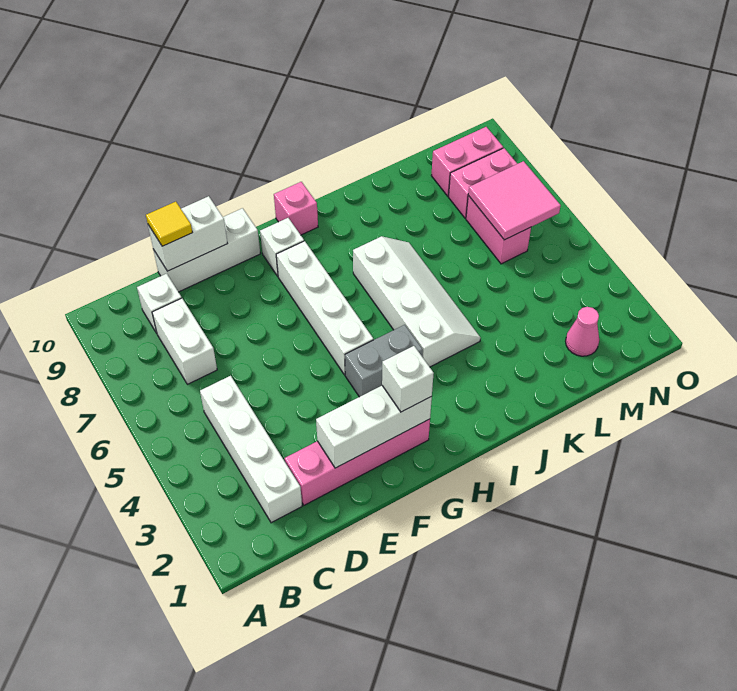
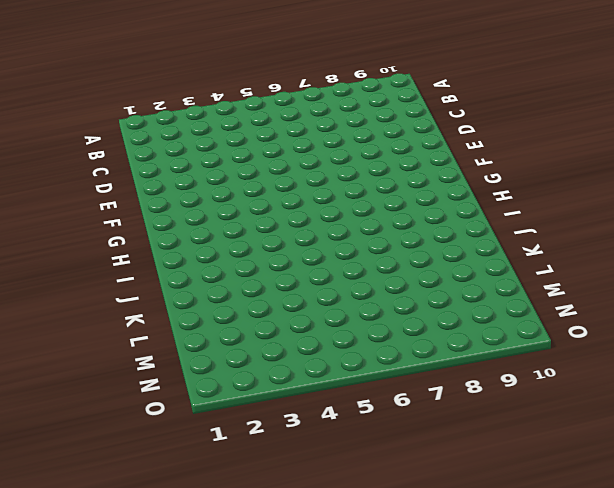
none -> white brick C2:C5 level 1
none -> white brick C7:C8 level 1
none -> white brick C9 level 1

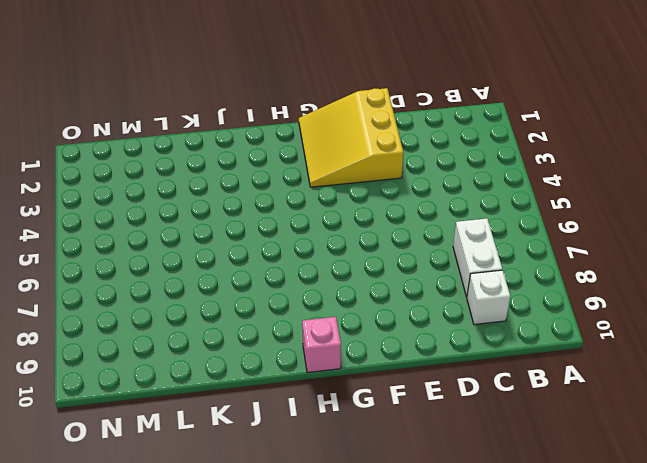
yellow slope E1:G3 level 1 top E -> pink brick D2:G2 level 1
none -> white brick C2:C5 level 1
none -> white brick D10:F10 level 1
none -> grey brick G4:H4 level 1

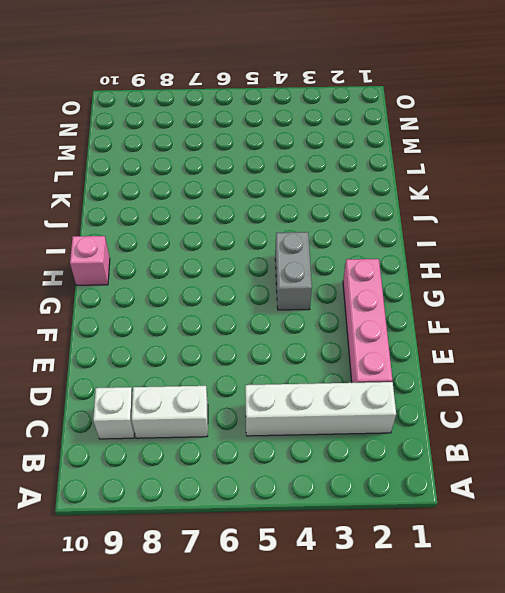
none -> white brick D10:F10 level 1
none -> white brick G5:G8 level 1
none -> white brick G9 level 1

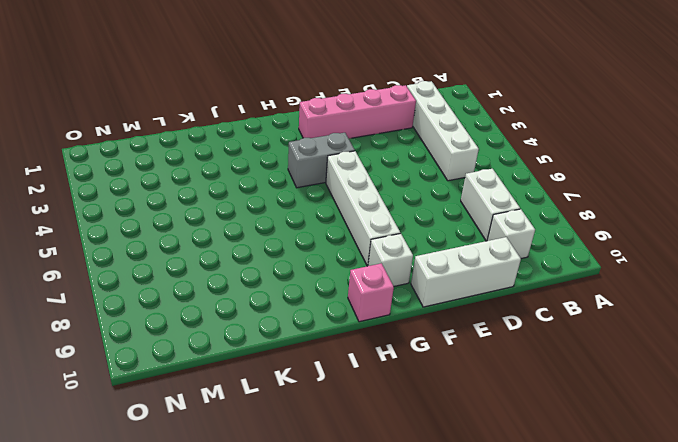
none -> white slope I4:J7 level 1 top I
none -> pink cone M2 level 1
none -> pink brick M6:M7 level 1

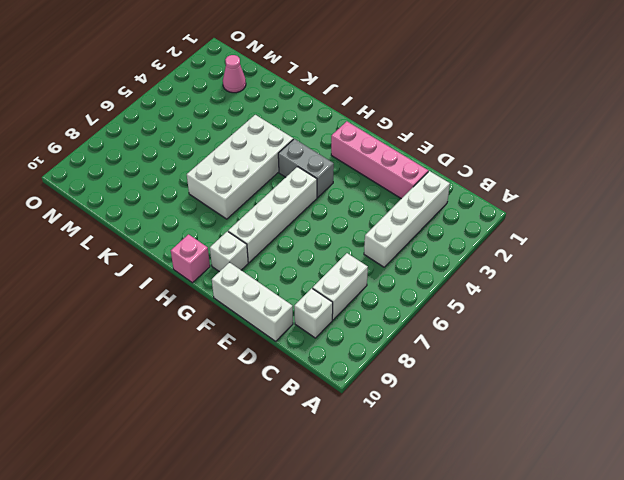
white brick I4:J7 level 1 -> white slope I4:J7 level 1 top I
none -> pink brick M6:M7 level 1
none -> pink brick M8:N8 level 1
none -> pink brick M9:N9 level 1

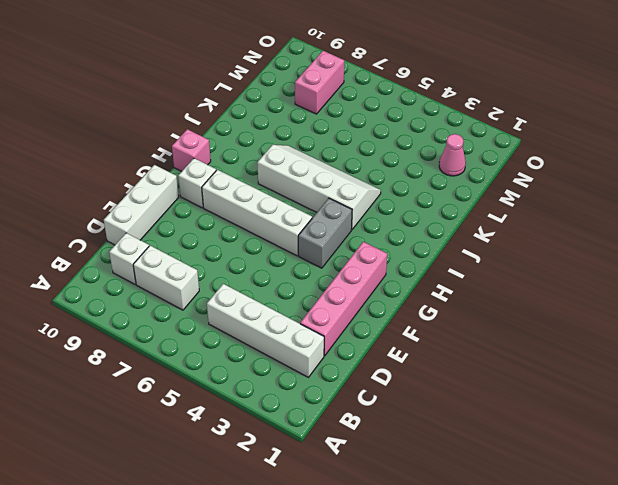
none -> pink brick M6:M7 level 1
none -> pink brick M9:N9 level 1
none -> white brick D10:E10 level 2

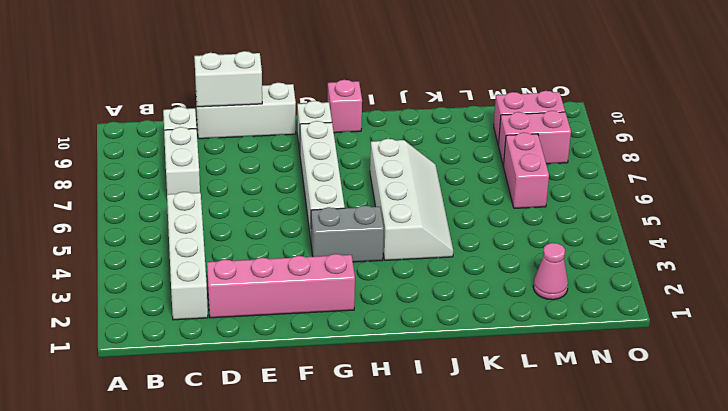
none -> white brick E2:G2 level 2
none -> pink tile M6:N7 level 2
none -> yellow tile D10 level 3

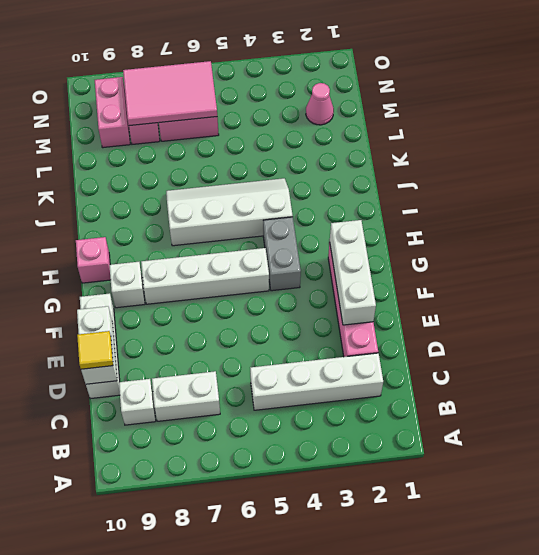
pink tile M6:N8 level 2 -> pink tile M6:N7 level 2
none -> white brick G2 level 3

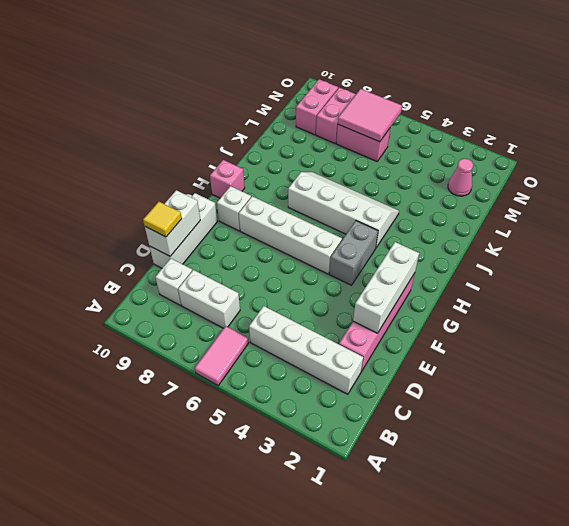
pink tile A6:B6 level 1 -> none
none -> white brick G2 level 3

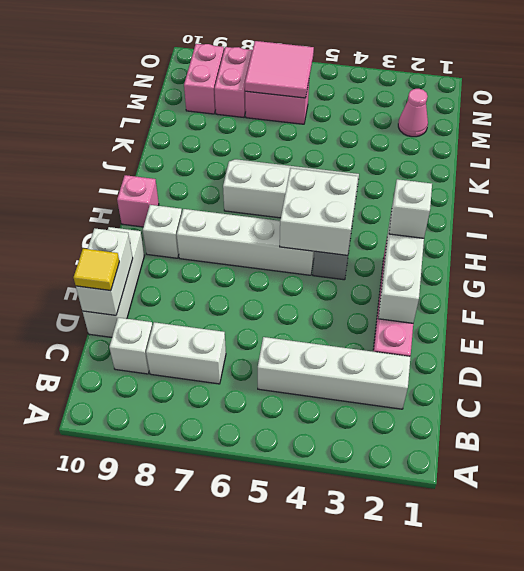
white brick G4:H5 level 2 -> none

